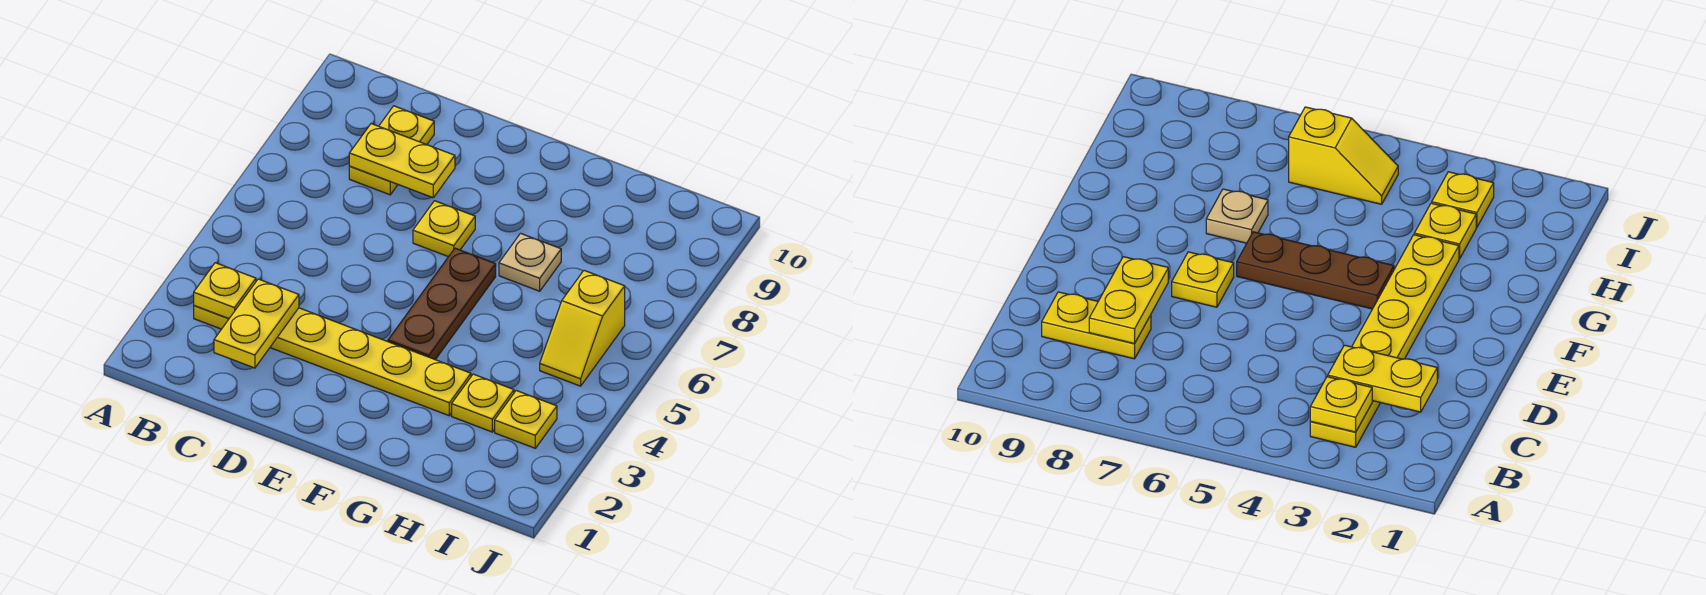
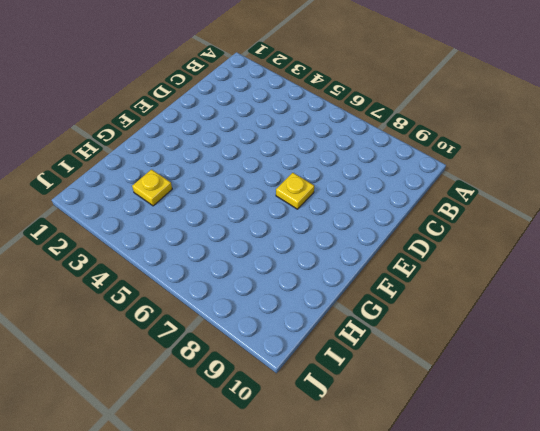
none -> yellow plate B3:G3 level 1
none -> yellow plate C8:C9 level 1

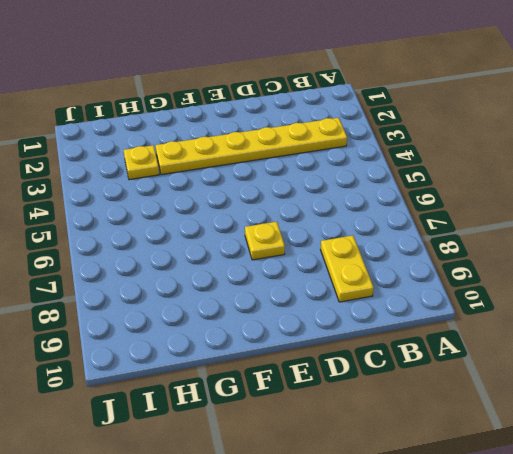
none -> brown plate F4:F6 level 1
none -> tan plate G7 level 1

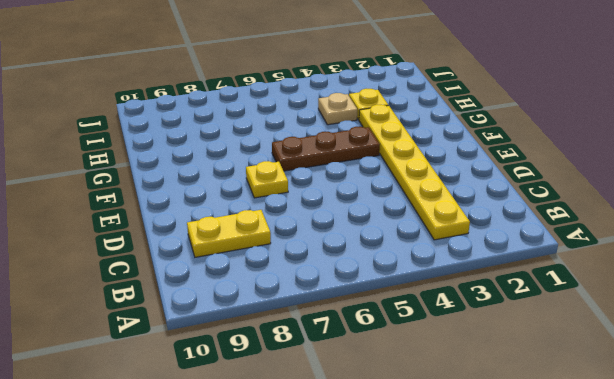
tan plate H4 level 1 -> tan plate G7 level 1
none -> yellow plate I3 level 1
none -> yellow slope I5:I6 level 1 top 6

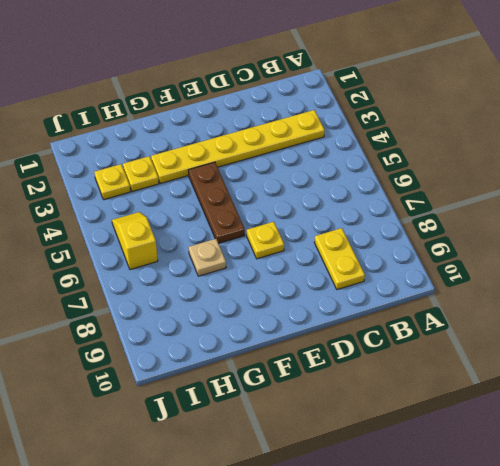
none -> yellow plate B3 level 2
none -> yellow plate C2:C3 level 2

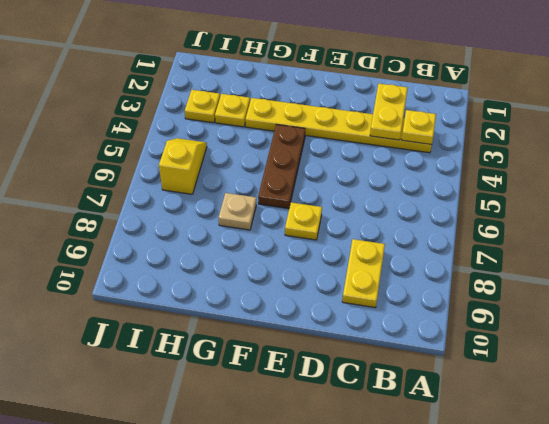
none -> yellow plate C8:D8 level 2

